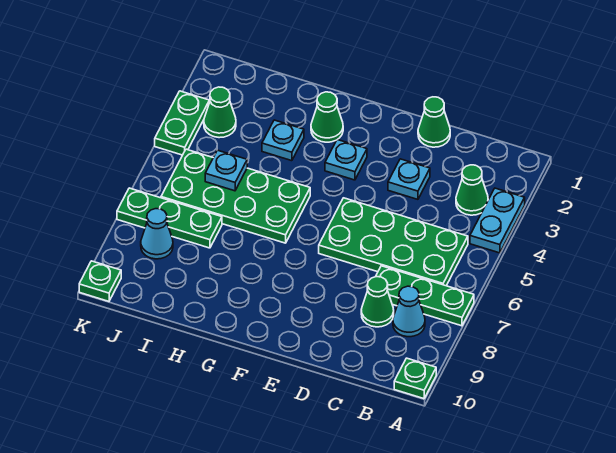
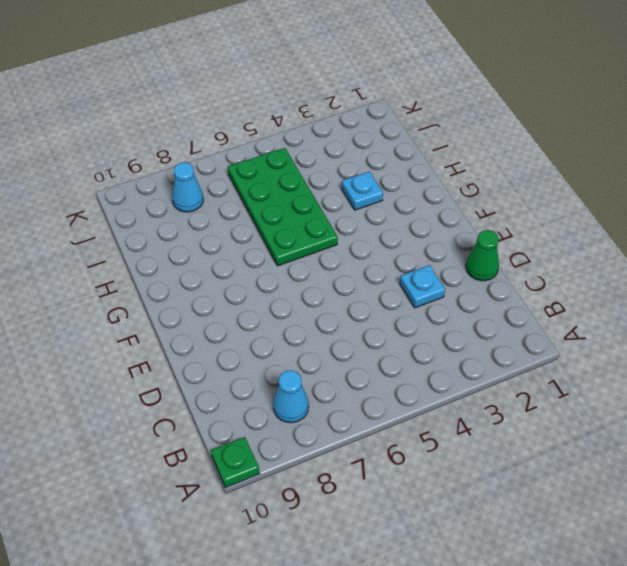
none -> cyan plate A3:A4 level 1
none -> green plate A7:C7 level 1
none -> green cone B3 level 1

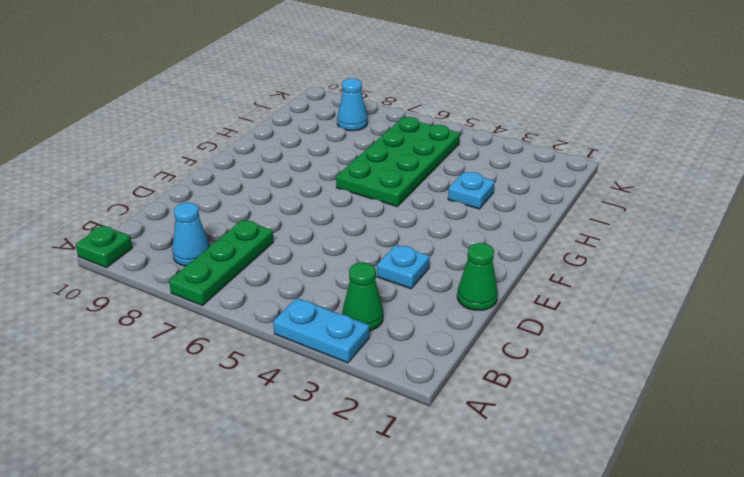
none -> green plate B5:E6 level 1
none -> green cone C8 level 1
none -> cyan plate F3 level 1

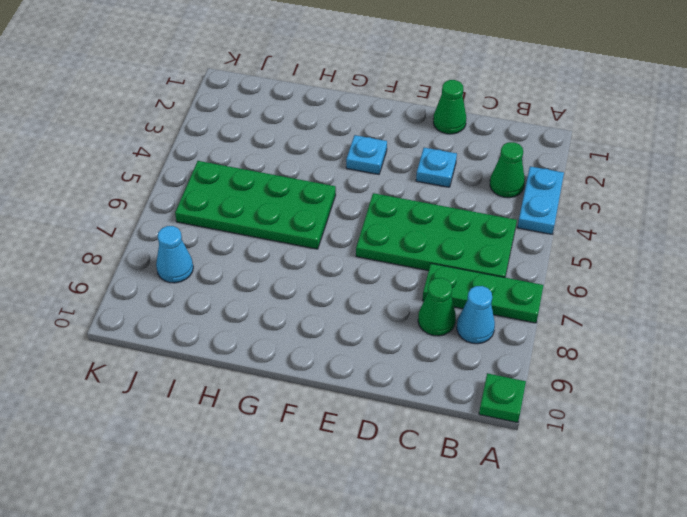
none -> green cone G2 level 1
none -> cyan plate H3 level 1
none -> green plate I7:K7 level 1

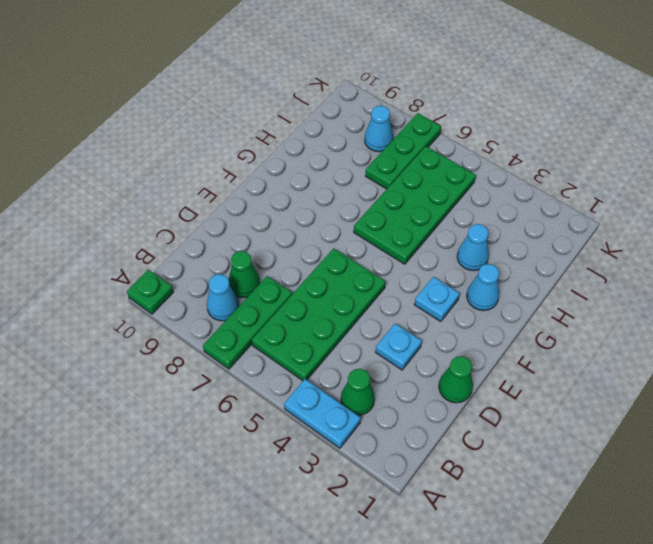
cyan cone G2 level 1 -> green cone G2 level 1
cyan cone H3 level 1 -> cyan plate H3 level 1
none -> green cone J3 level 1
none -> green plate K3:K4 level 1
none -> green plate K10 level 1

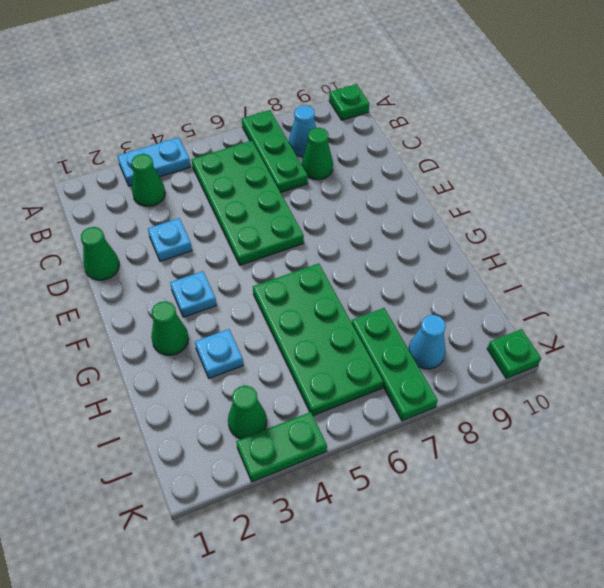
none -> cyan plate I5 level 2

